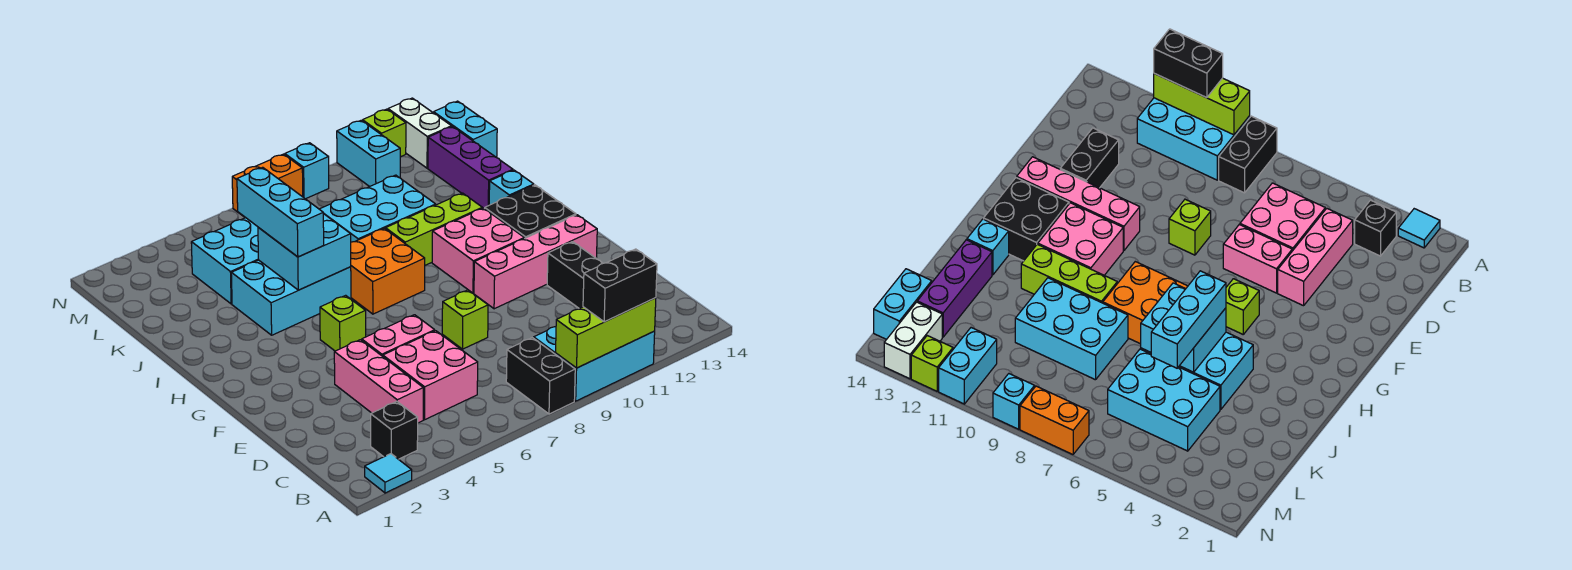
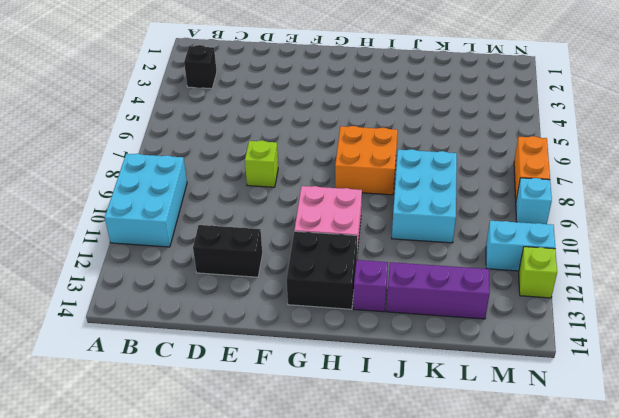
purple brick I13 level 1 -> cyan brick I13 level 1
none -> cyan tile A2 level 1
none -> black brick A8:B8 level 1
none -> pink brick C4:E4 level 1
none -> pink brick C5:D6 level 1

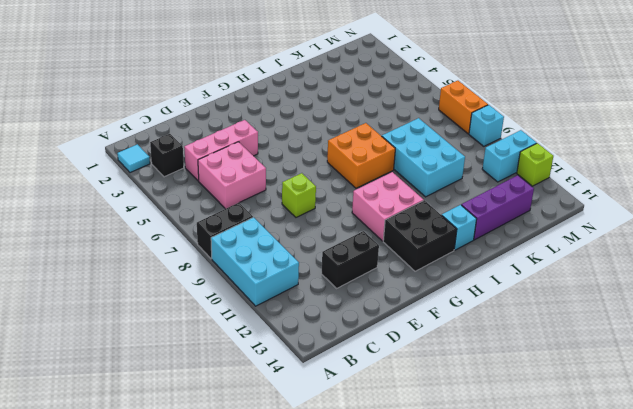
none -> pink brick E5:E6 level 1
none -> pink brick F10:F13 level 1
none -> lime brick G5 level 1
none -> cyan brick I4:J6 level 1

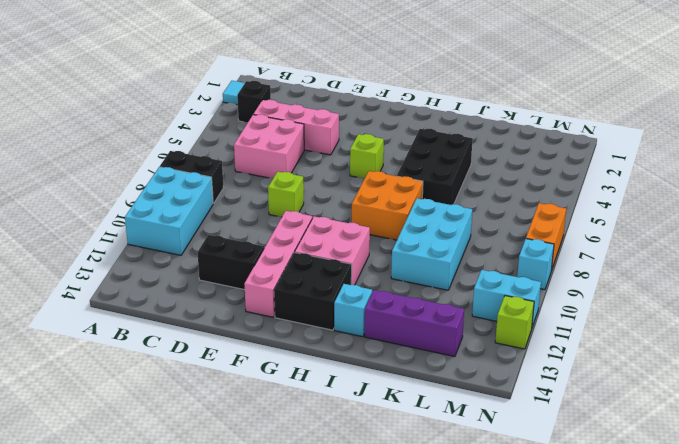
black brick I4:J6 level 1 -> cyan brick I4:J6 level 1
none -> pink brick E5:E6 level 1
none -> lime brick I9:I11 level 1
none -> cyan brick K4:L6 level 1
none -> cyan brick L14:M14 level 1

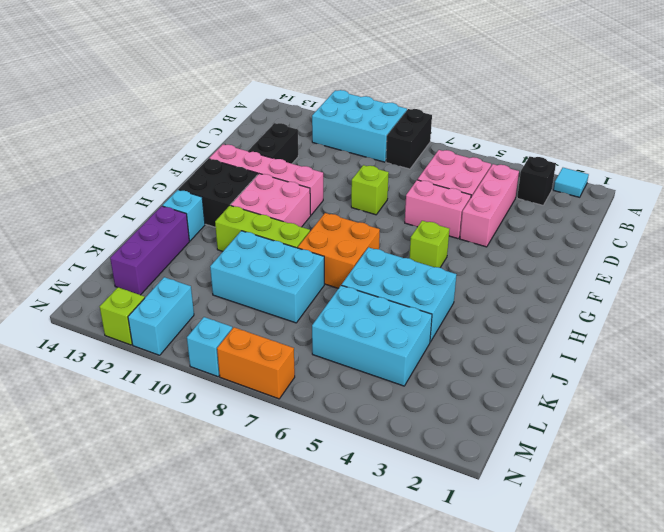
none -> cyan brick L14:M14 level 1
none -> white brick M13:N13 level 1
none -> lime brick A9:A11 level 2
none -> cyan brick I5:J6 level 2

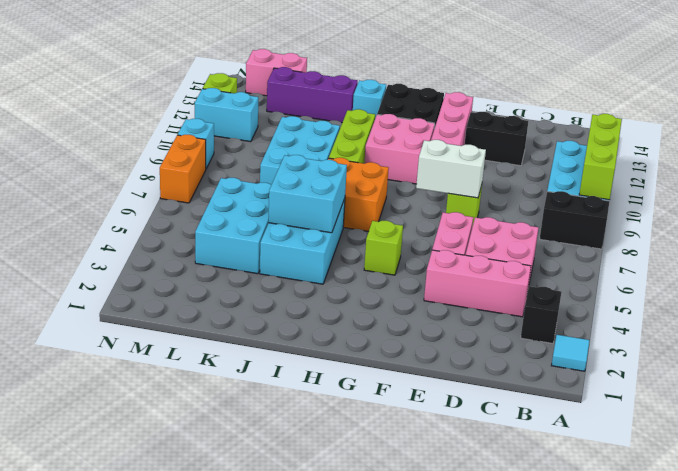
white brick E8:F8 level 2 -> white brick M13:N13 level 1
pink brick L14:M14 level 1 -> cyan brick L14:M14 level 1
none -> black brick A10:A11 level 3
none -> cyan brick I5:K5 level 3

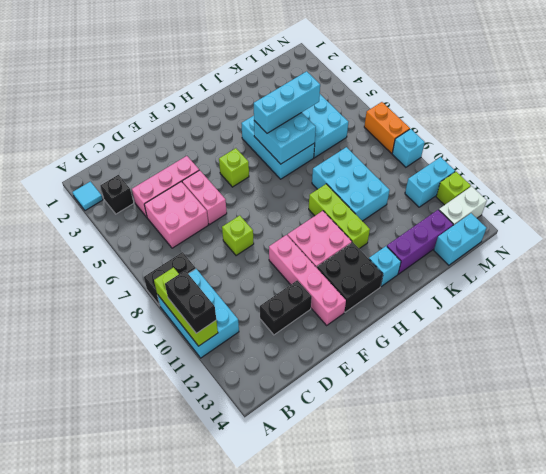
none -> orange brick H7:I8 level 1

